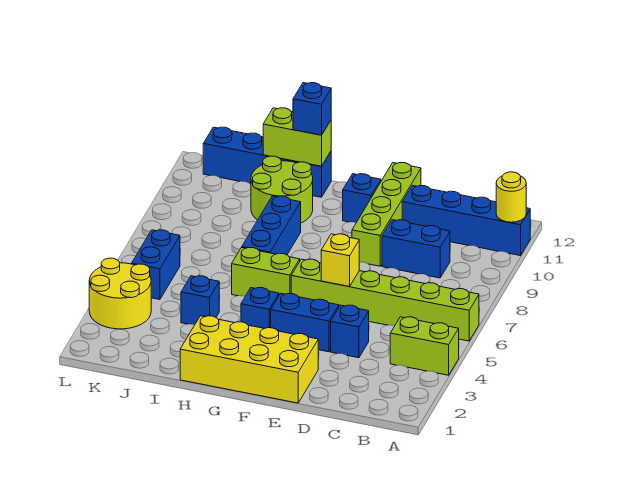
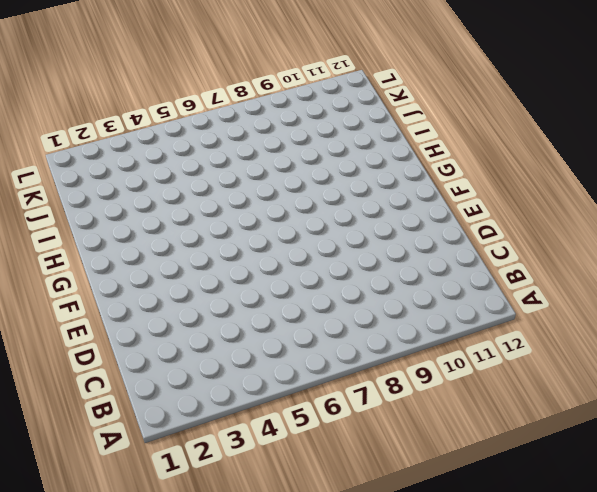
none -> lime brick A4:B4 level 1
none -> lime brick A6:F6 level 1
none -> blue brick A11:D11 level 1

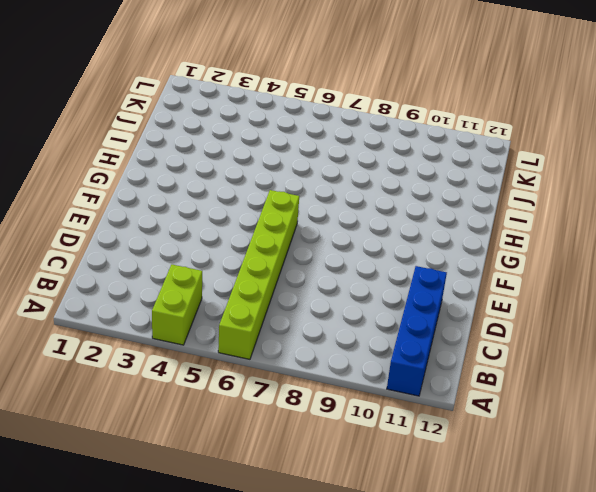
none -> blue brick C9:D9 level 1
none -> blue brick D4 level 1
none -> yellow brick E1:H2 level 1

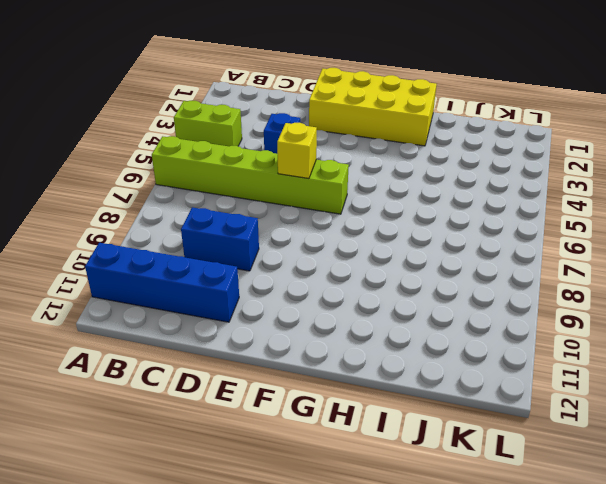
none -> blue brick E4:F4 level 1
none -> lime brick E9:E12 level 1
none -> blue brick F11 level 1

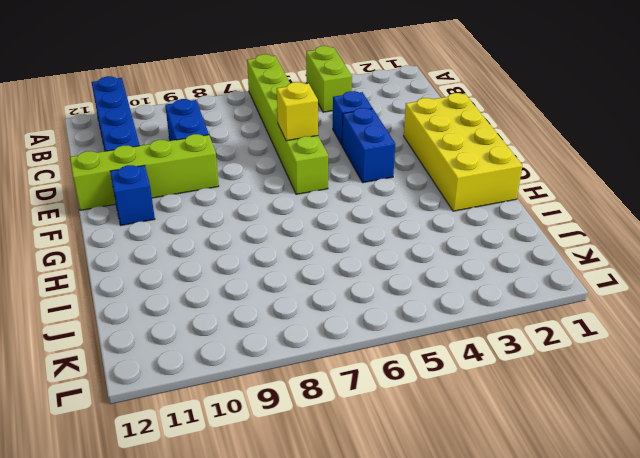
none -> blue brick G4 level 1
none -> lime brick G6:H6 level 1
none -> blue brick H7:H9 level 1

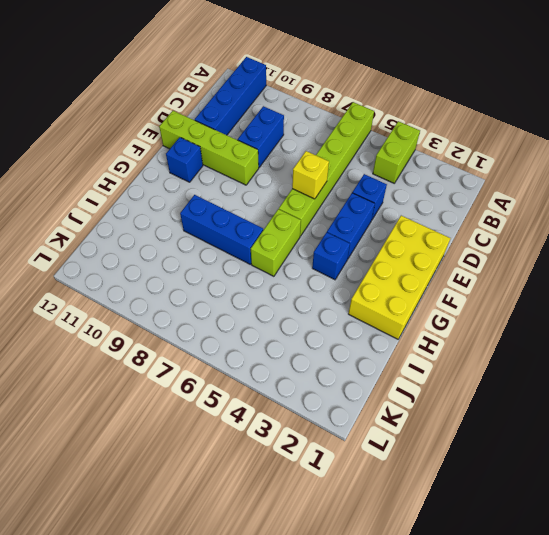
none -> lime round brick H10:I11 level 1
none -> blue brick H12:K12 level 1
none -> blue brick I4 level 1

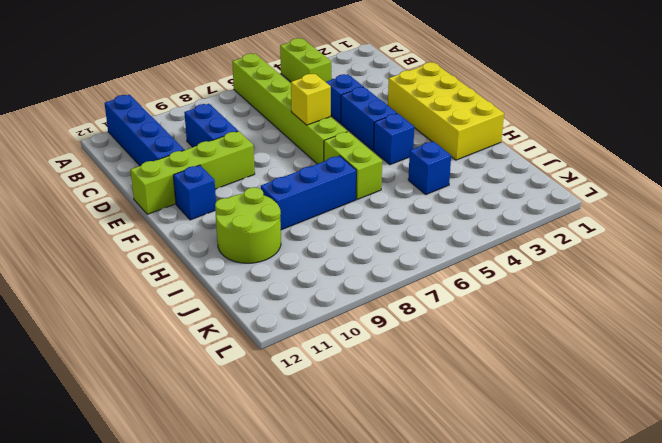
none -> blue brick H12:K12 level 1
none -> yellow round brick K3:L4 level 1
none -> blue brick K5:K6 level 1

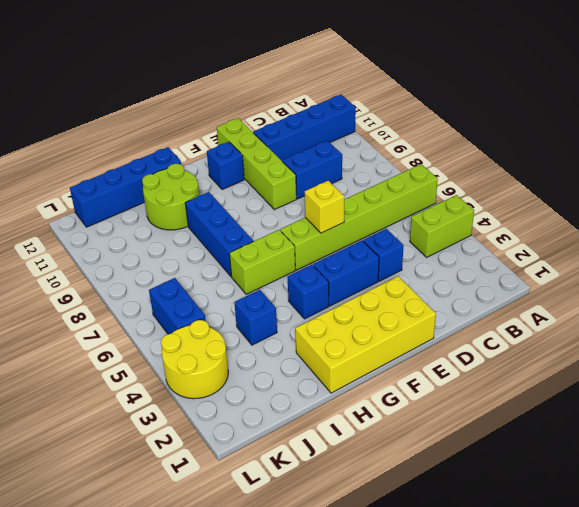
none -> yellow round brick A11 level 2
none -> lime brick H12:I12 level 2
none -> blue brick H12 level 3

